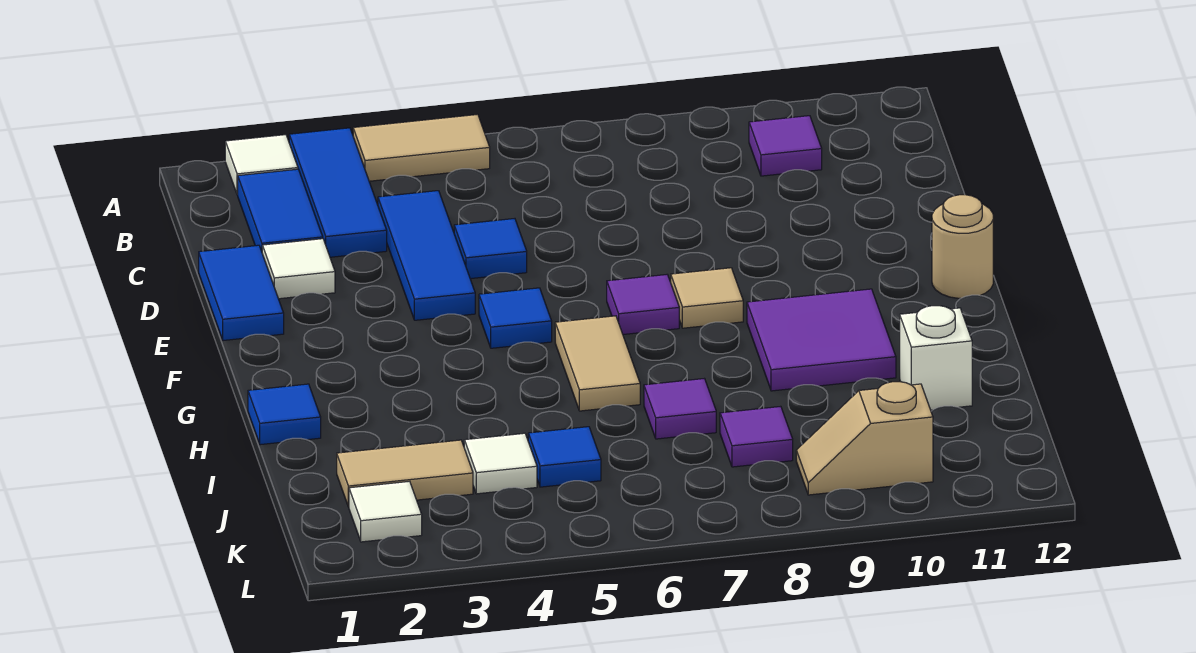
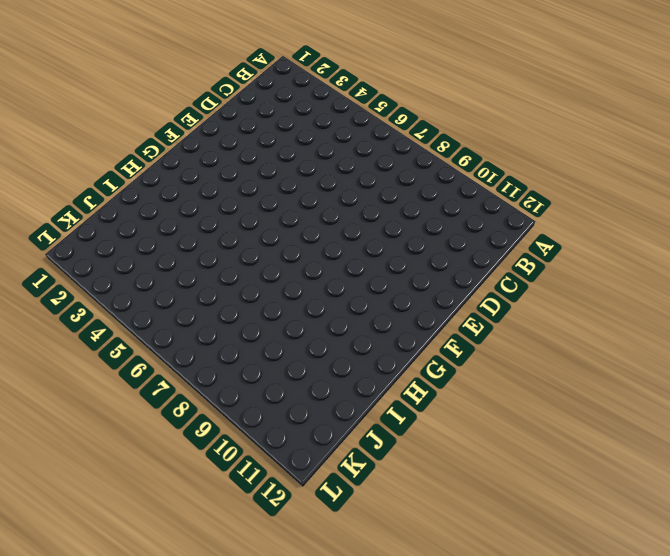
none -> white tile A2 level 1
none -> blue tile A3:C3 level 1
none -> tan tile A4:A5 level 1

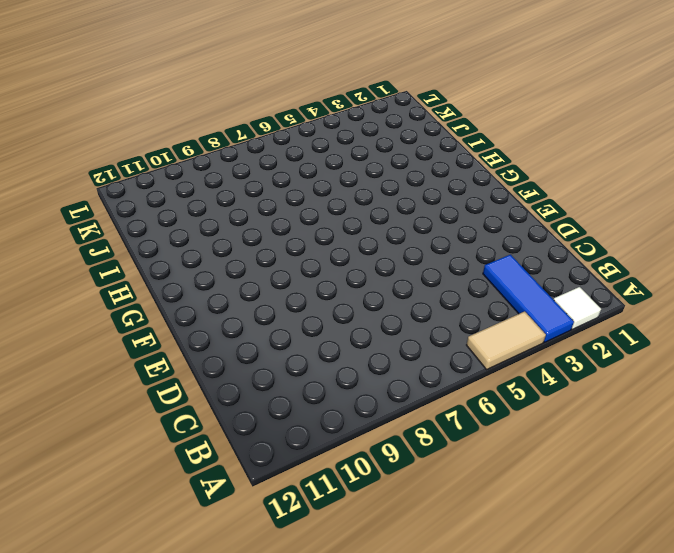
none -> blue tile B2:C2 level 1
none -> purple tile B10 level 1
none -> blue tile C4:E4 level 1

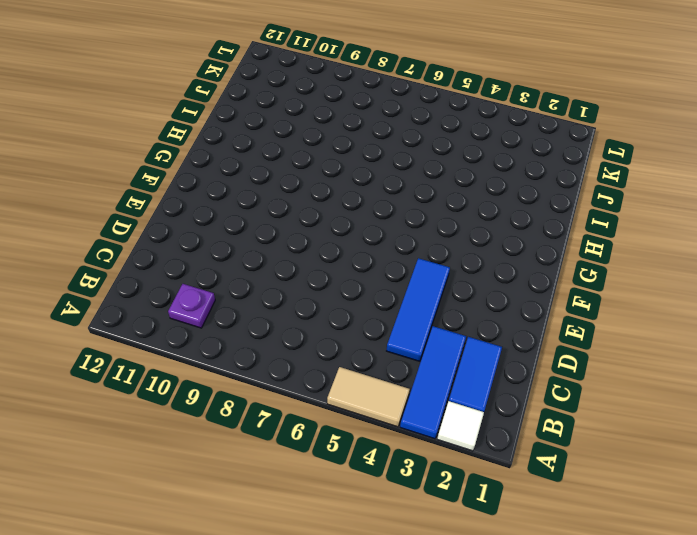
purple plate B10 level 1 -> purple tile B10 level 1
none -> blue tile D1:E1 level 1
none -> white tile D2 level 1
none -> blue tile D5 level 1

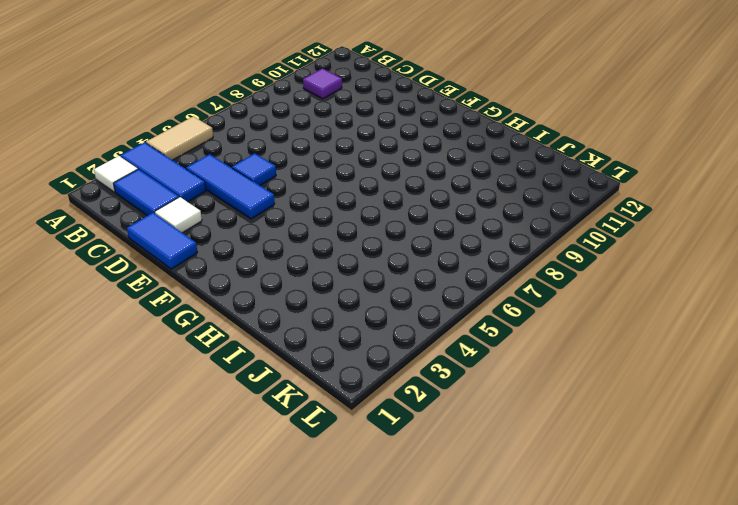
none -> blue tile F5 level 1
none -> purple tile F7 level 1
none -> tan tile F8 level 1

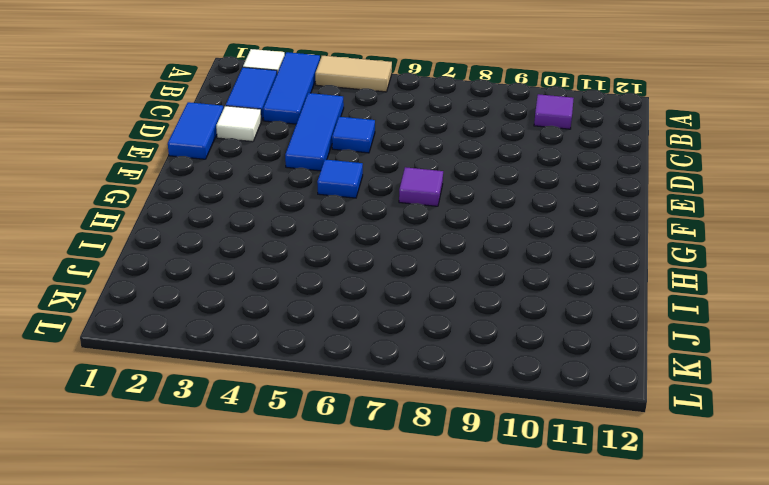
none -> tan tile F8 level 1
none -> tan round brick F12 level 1
none -> tan tile G6:H6 level 1

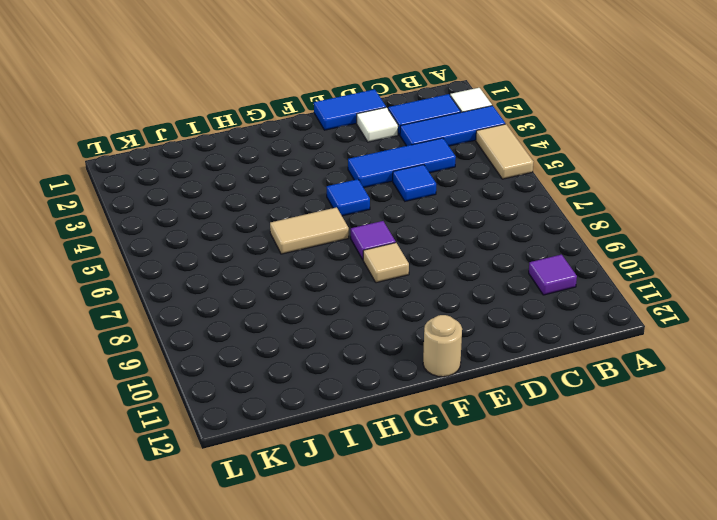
none -> purple tile G9:H10 level 1
none -> blue tile H1 level 1
none -> purple tile I7 level 1

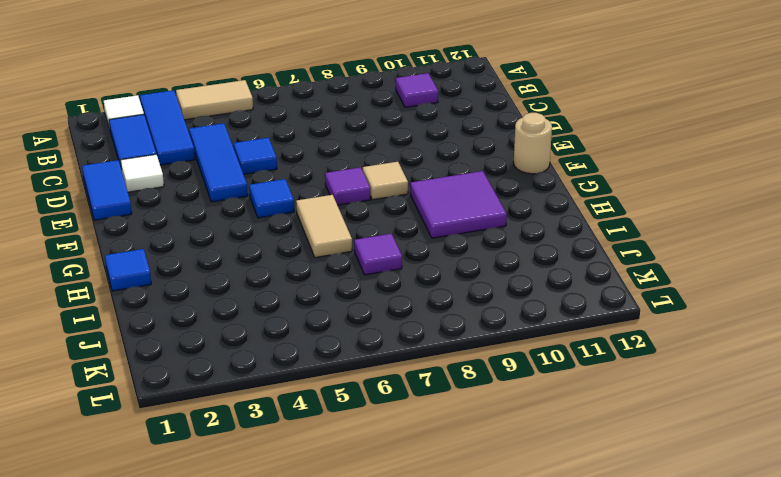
none -> white brick I11 level 1
none -> tan tile J2:J3 level 1
none -> white tile J4 level 1

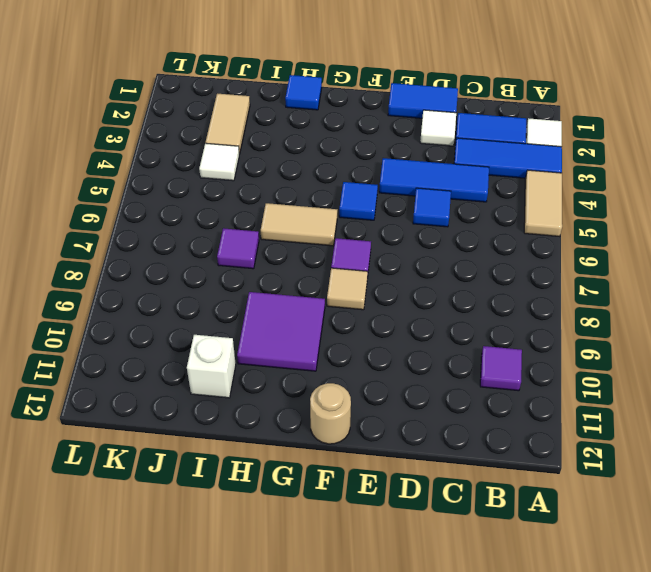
none -> blue tile J5 level 1
none -> purple tile J8 level 1
none -> white tile K2 level 1

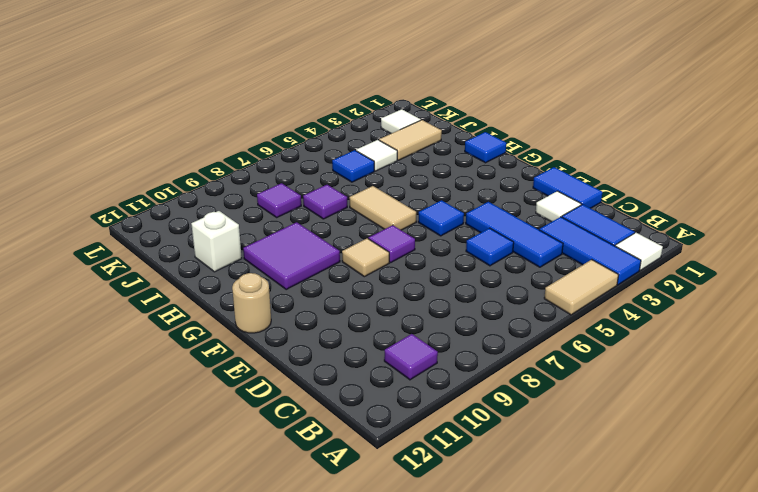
none -> tan slope K9:K10 level 1 top 10

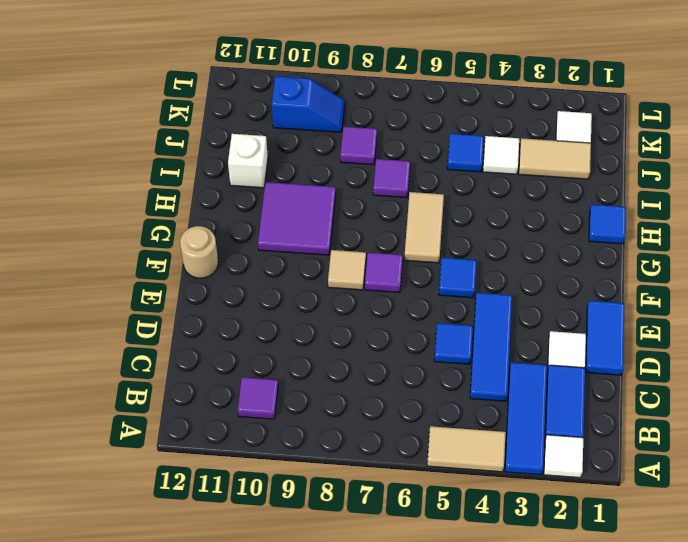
blue slope K9:K10 level 1 top 10 -> tan slope K9:K10 level 1 top 10

